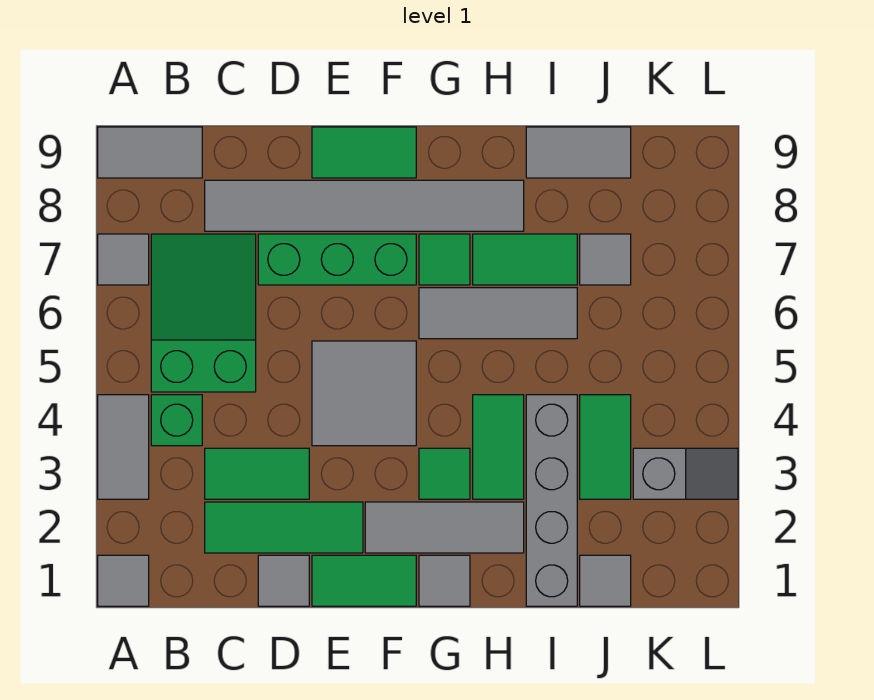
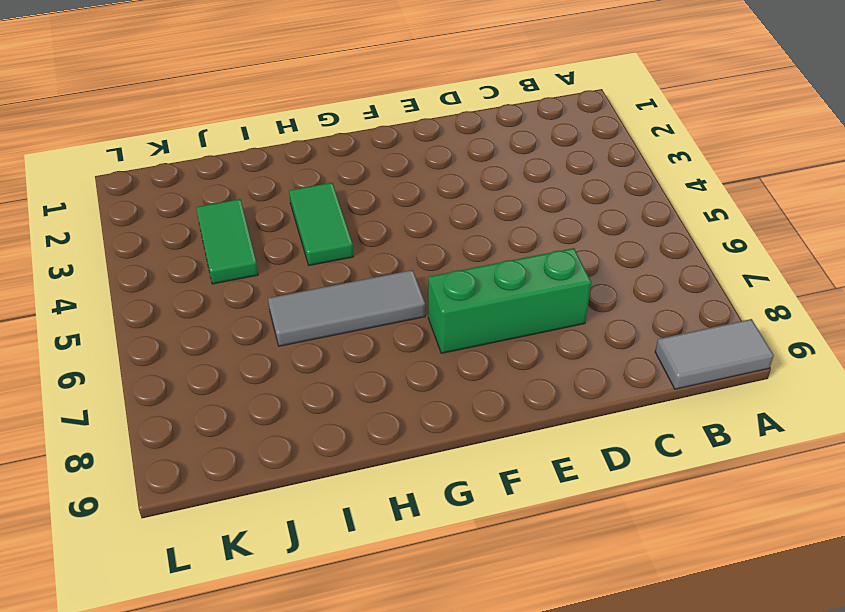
none -> grey tile A1 level 1
none -> grey tile A3:A4 level 1
none -> grey tile A7 level 1

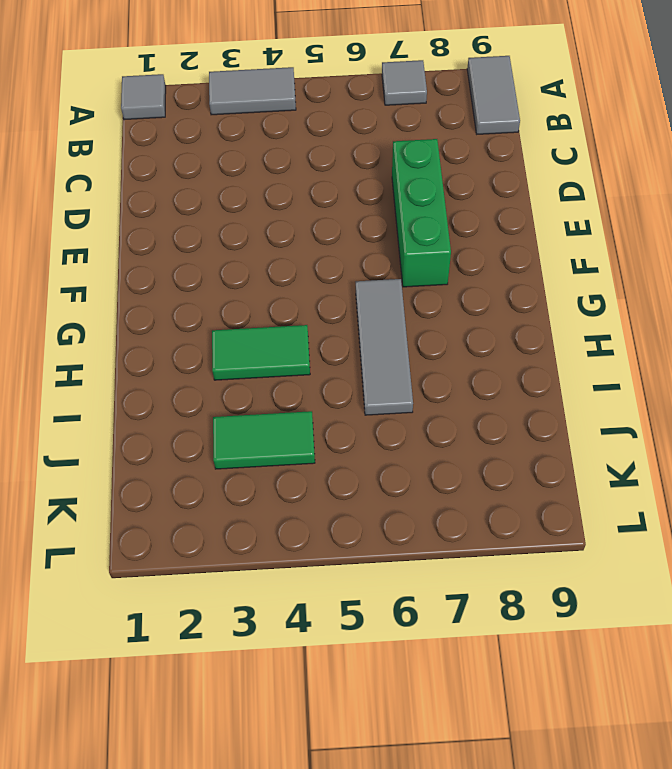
none -> green brick B4 level 1
none -> green slope B5:C7 level 1 top 5
none -> green tile C2:E2 level 1

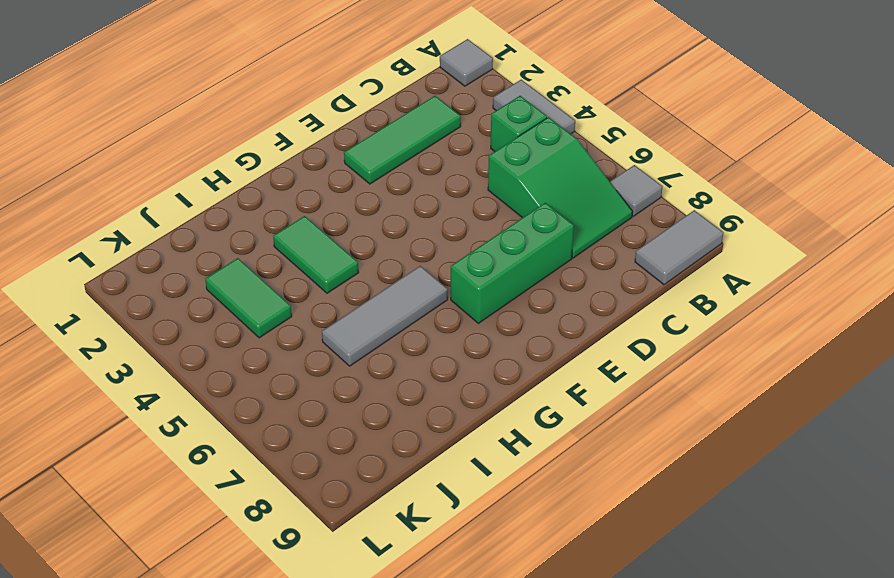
none -> green tile C3:D3 level 1
none -> grey tile C8:H8 level 1
none -> grey tile D1 level 1

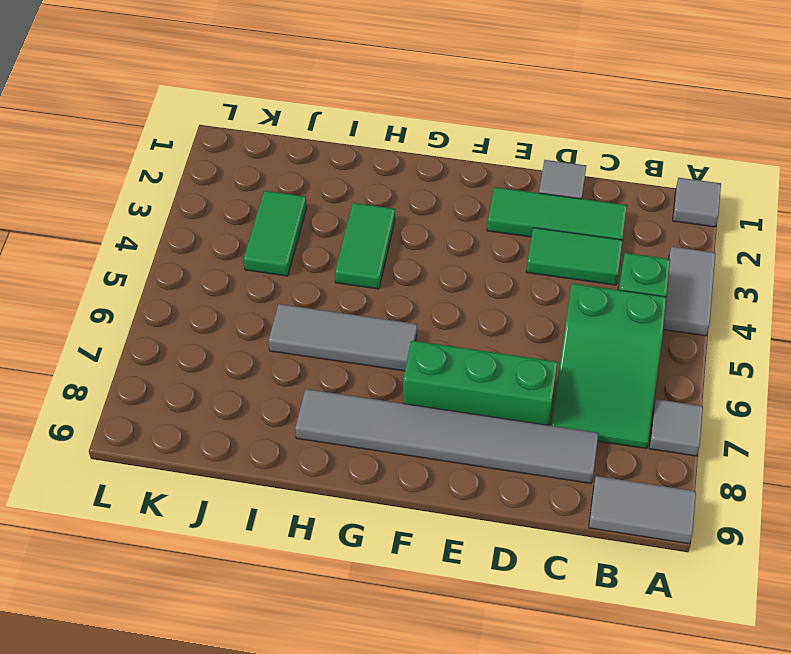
none -> green tile E1:F1 level 1
none -> grey tile E4:F5 level 1
none -> green tile E9:F9 level 1

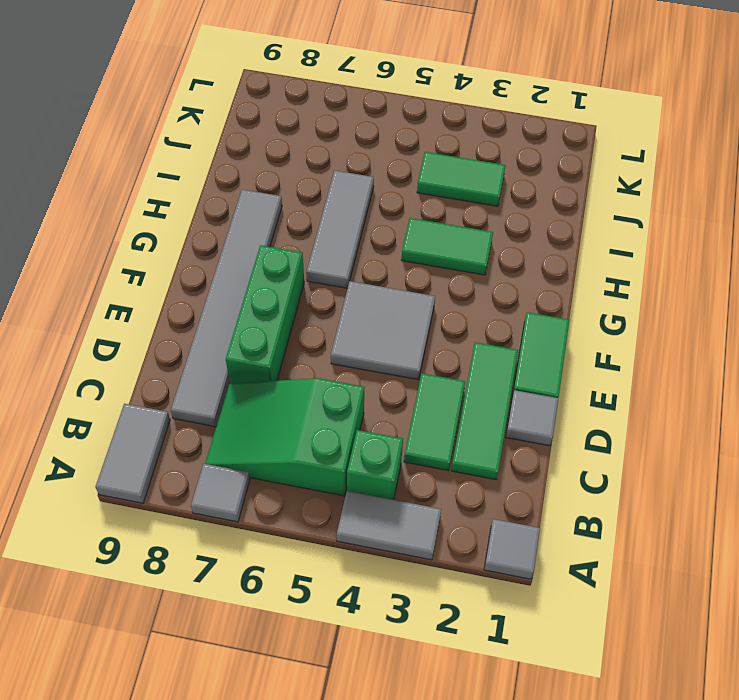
none -> green tile E9:F9 level 1
none -> grey tile F2:H2 level 1
none -> grey tile G1 level 1

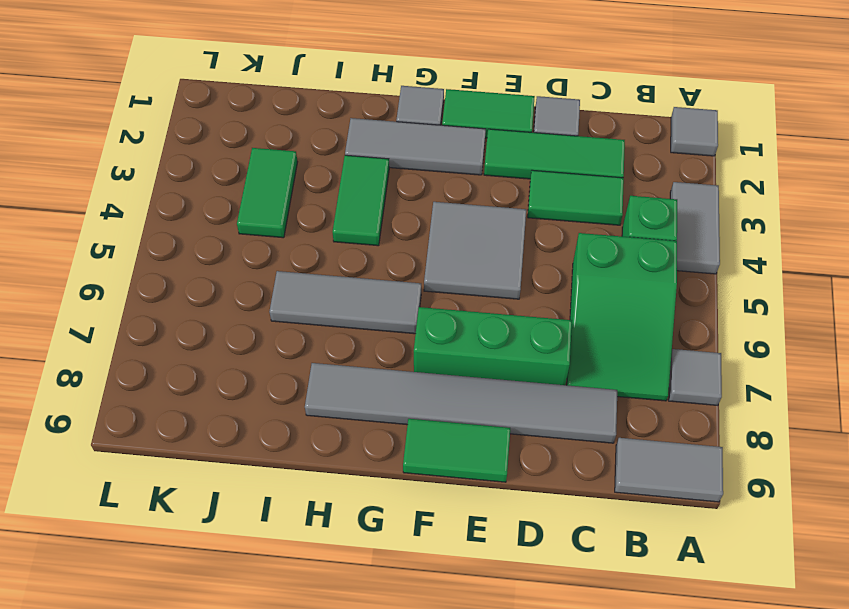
none -> green tile G3 level 1
none -> green tile G7 level 1
none -> green tile H7:I7 level 1

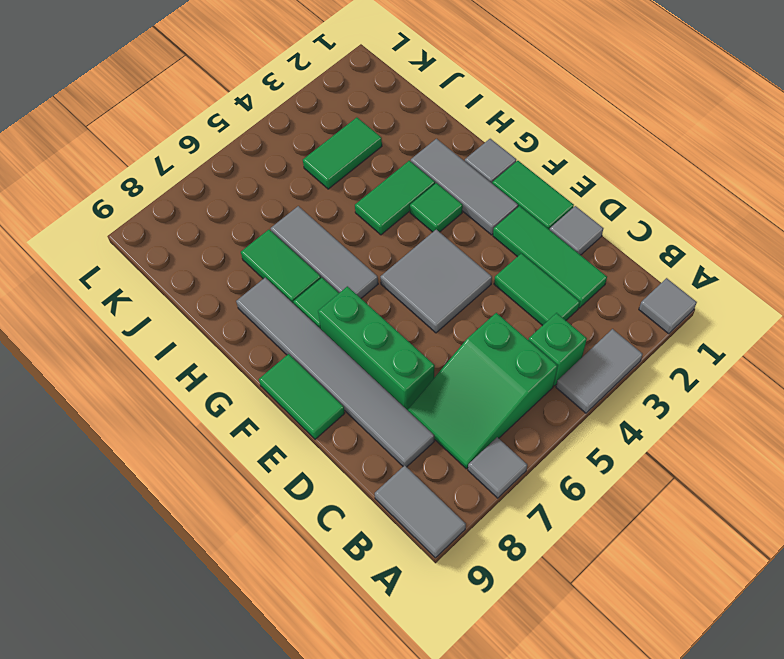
none -> grey brick I1:I4 level 1
none -> grey tile I9:J9 level 1
none -> grey tile J1 level 1

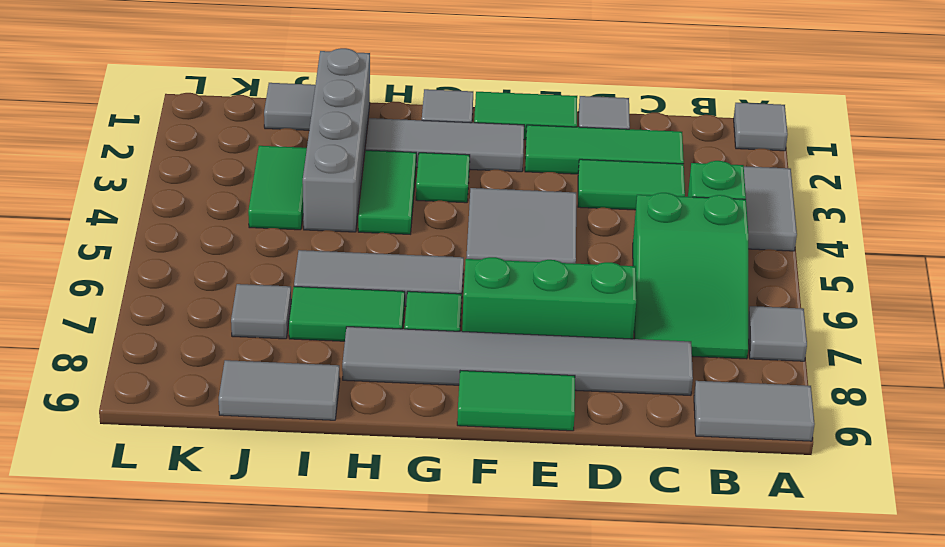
none -> grey slope K3:L3 level 1 top K

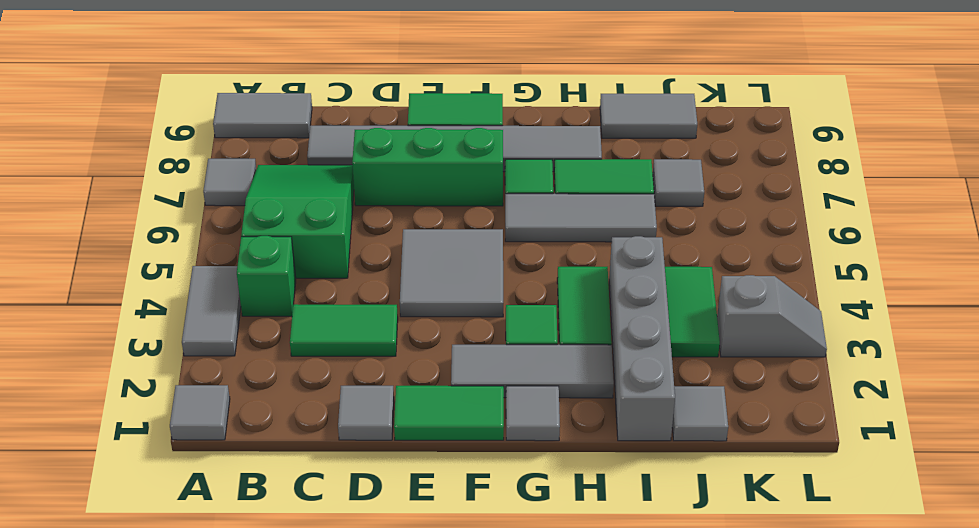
none -> green tile C2:E2 level 1

